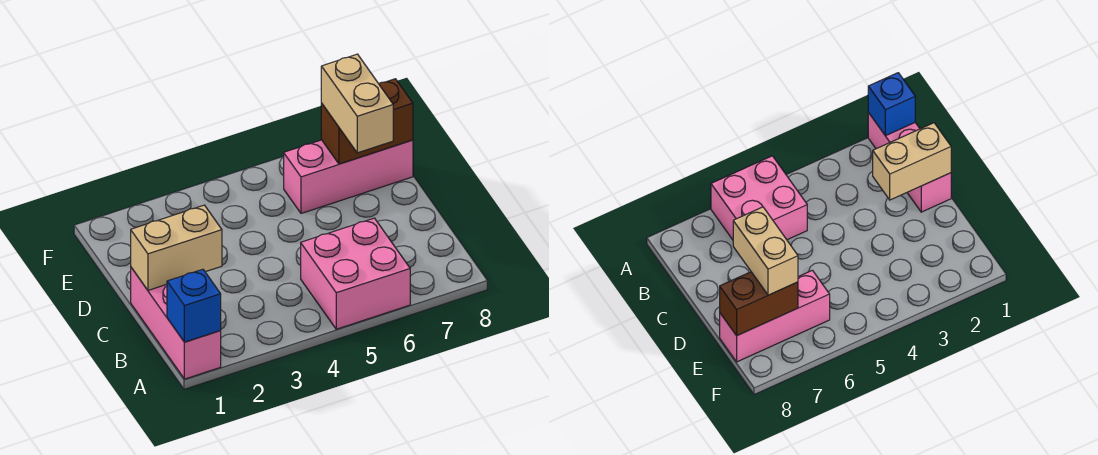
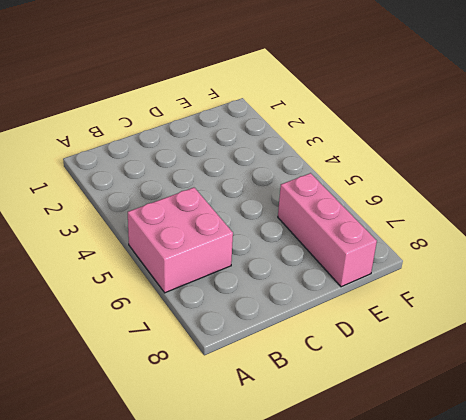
none -> pink brick A1:C1 level 1
none -> blue brick A1 level 2

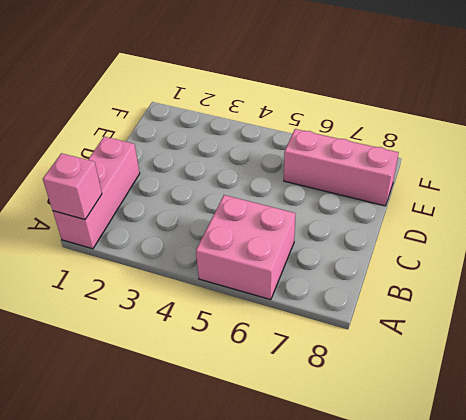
pink brick A1 level 2 -> blue brick A1 level 2
none -> tan brick C1:C2 level 2
none -> brown brick E7:E8 level 2

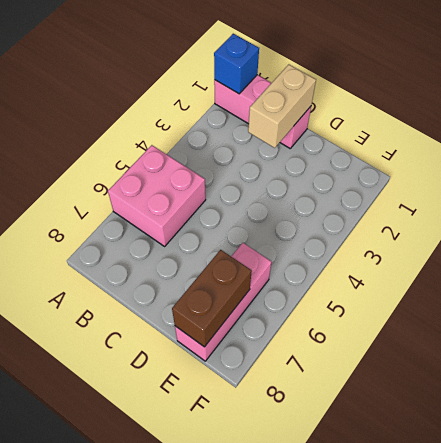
none -> tan brick D7:E7 level 3

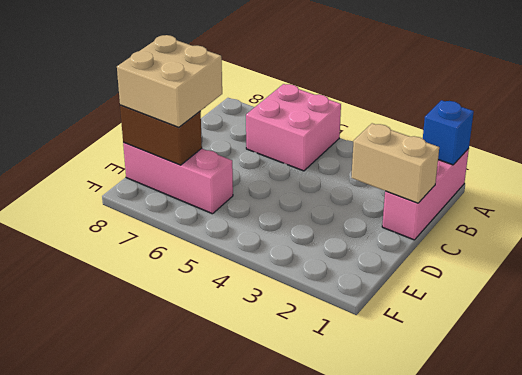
tan brick D7:E8 level 3 -> tan brick D7:E7 level 3

